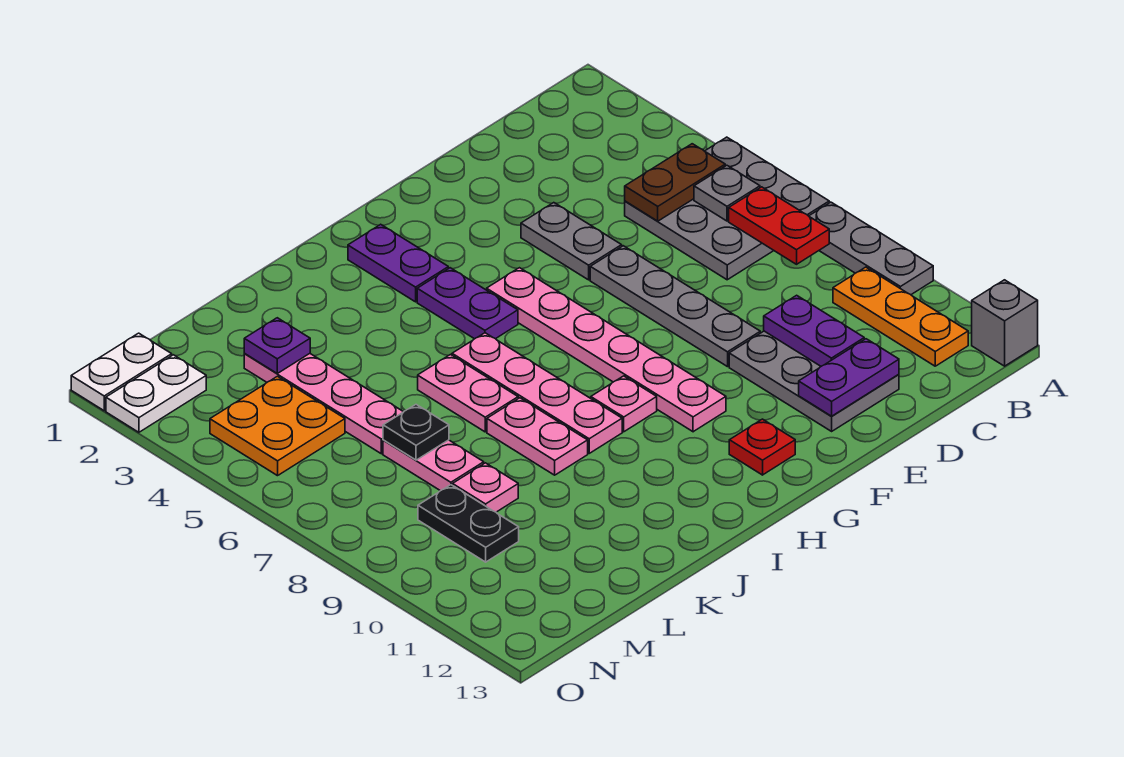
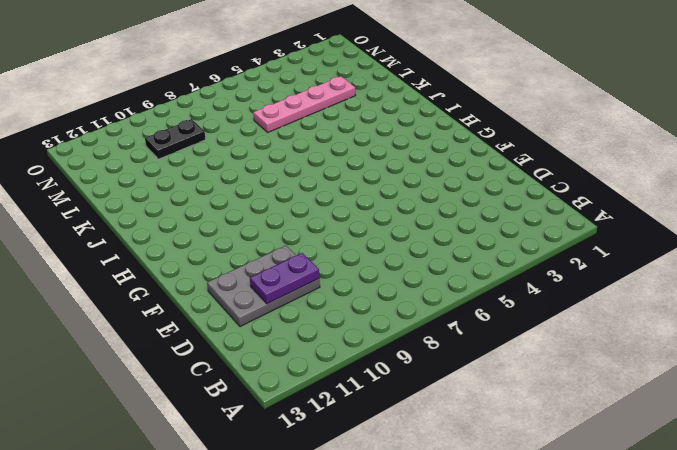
none -> grey plate A5:C7 level 1
none -> grey plate A8:A10 level 1
none -> grey brick A13 level 1

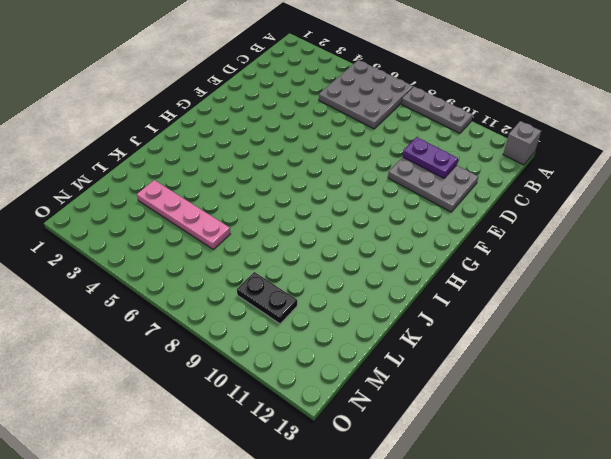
none -> orange plate B10:B12 level 1
none -> grey plate E4:E5 level 1
none -> grey plate E6:E9 level 1

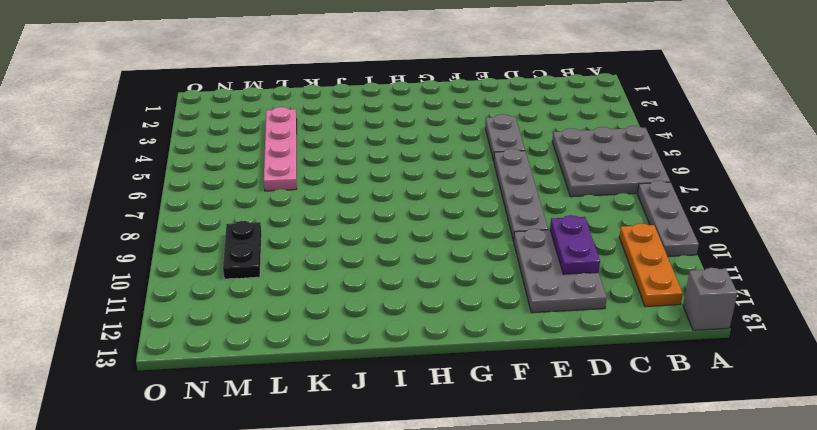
none -> pink plate G5:G10 level 1
none -> red plate G12 level 1
none -> purple plate H2:H3 level 1

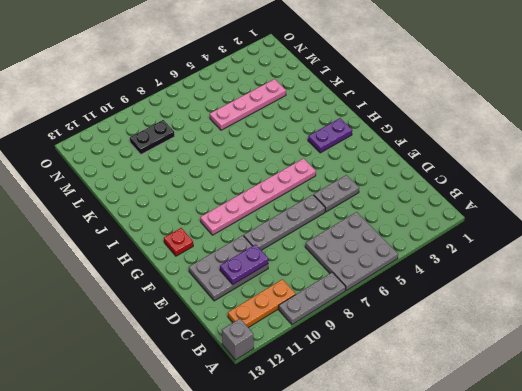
none -> purple plate H4:H5 level 1
none -> pink plate H9 level 1
none -> pink plate I6:I9 level 1

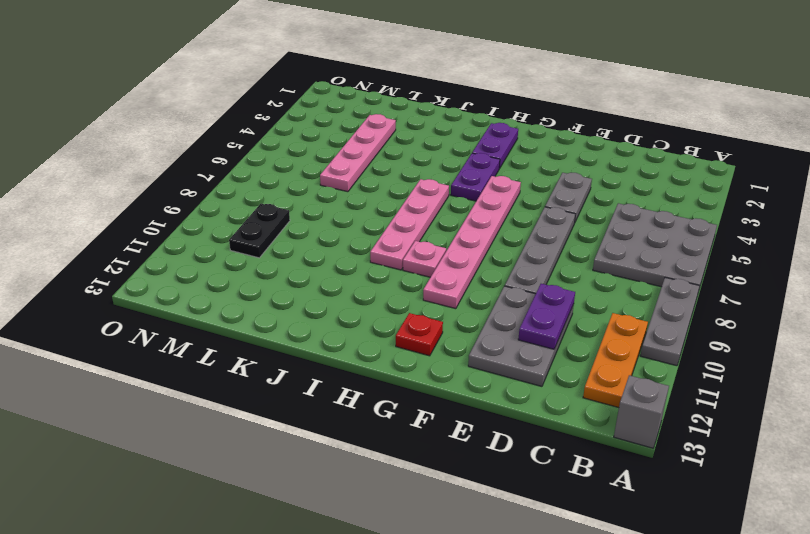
none -> pink plate J6:J7 level 1
none -> pink plate J8:J9 level 1
none -> pink plate L7:L8 level 1

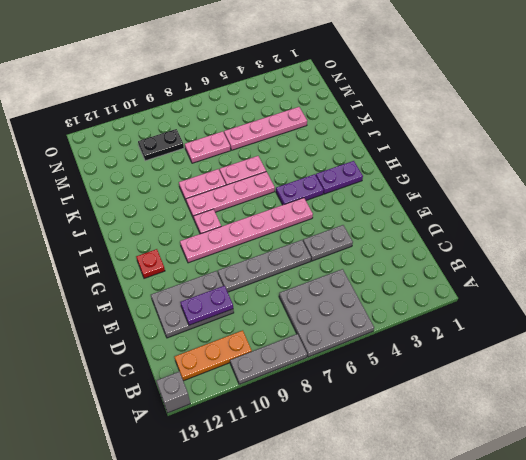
none -> pink plate L9 level 1
none -> orange plate M4:N5 level 1
none -> white plate N1:O1 level 1

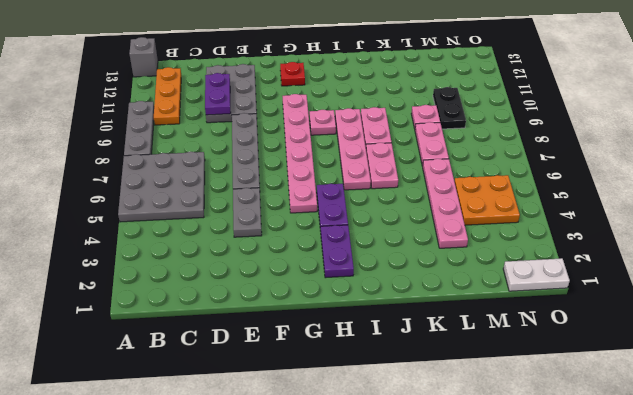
none -> white plate N2:O2 level 1
none -> brown plate B5:C5 level 2
none -> grey plate B6 level 2

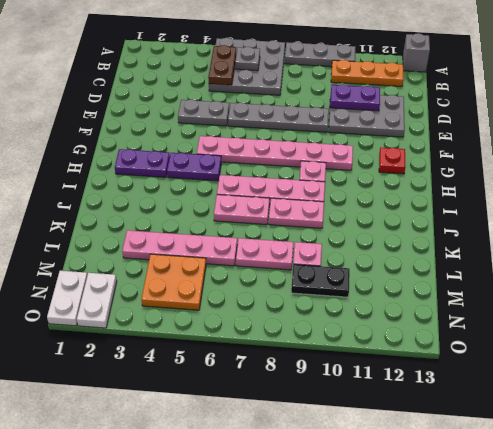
none -> red plate B7:B8 level 2
none -> purple plate D12:E12 level 2
none -> purple plate L3 level 2

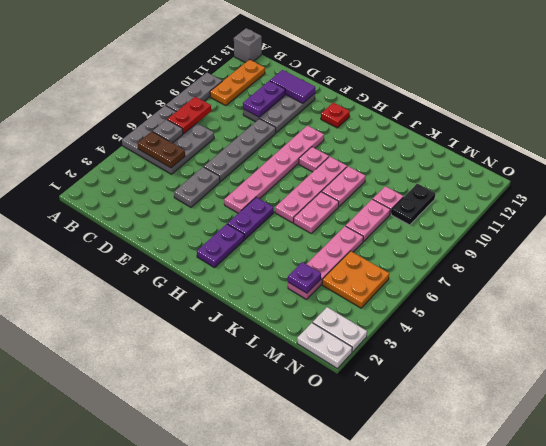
purple tile D12:E12 level 2 -> purple plate D12:E12 level 2
none -> black plate L7 level 2

